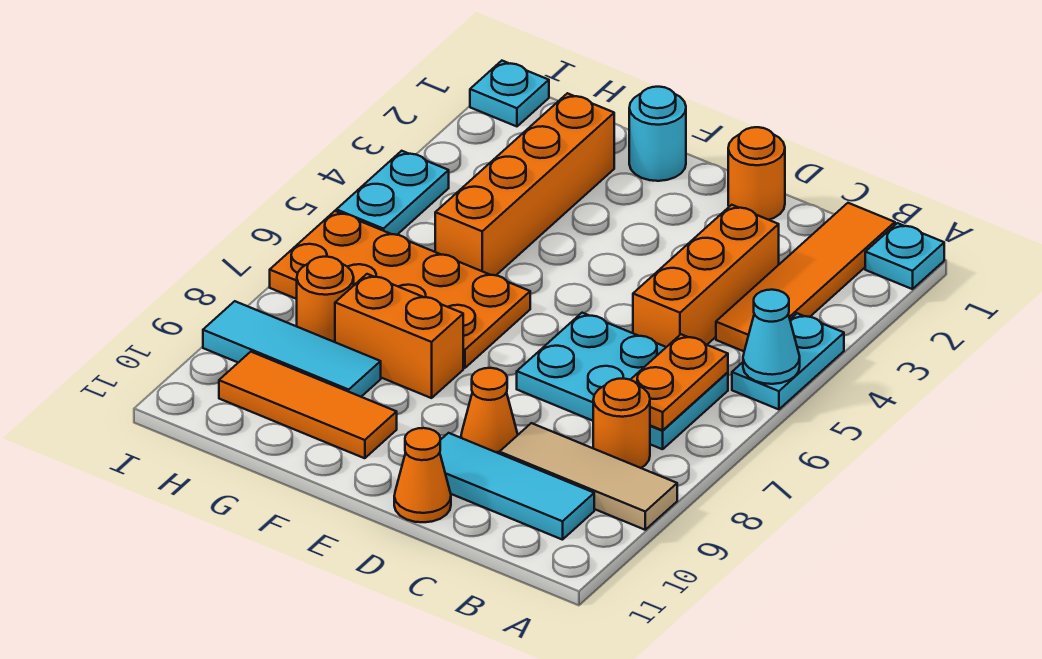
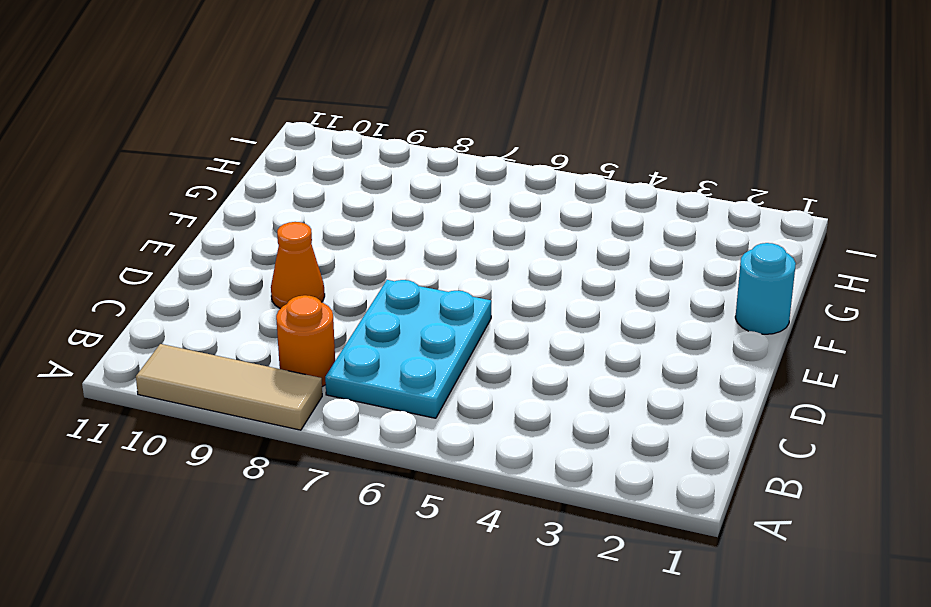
tan tile A8:A10 level 1 -> tan tile A9:C9 level 1
none -> cyan plate A1 level 1
none -> cyan plate A4:A5 level 1
none -> orange tile B1:B4 level 1

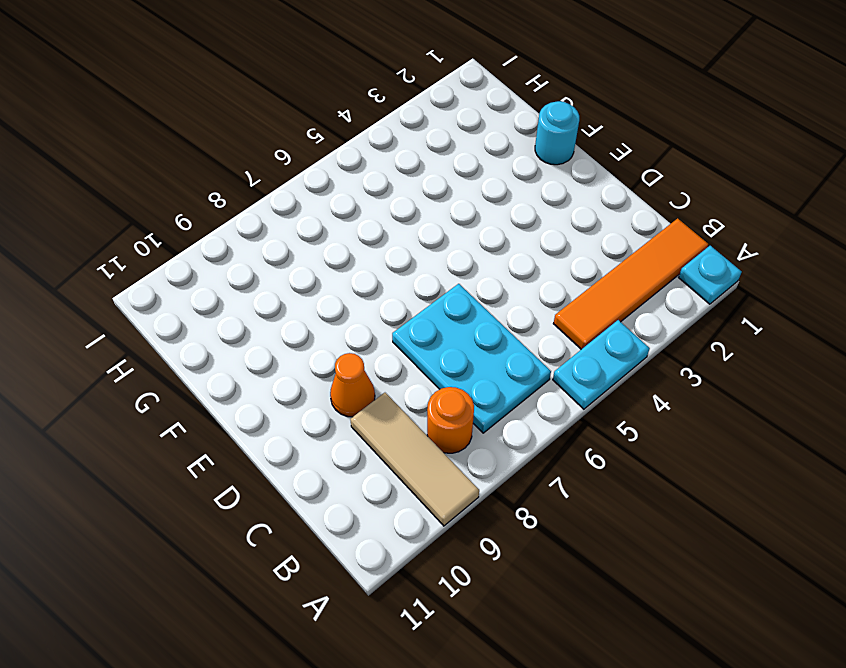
none -> cyan tile B10:D10 level 1
none -> orange brick C3:C5 level 1
none -> orange round brick D1 level 1

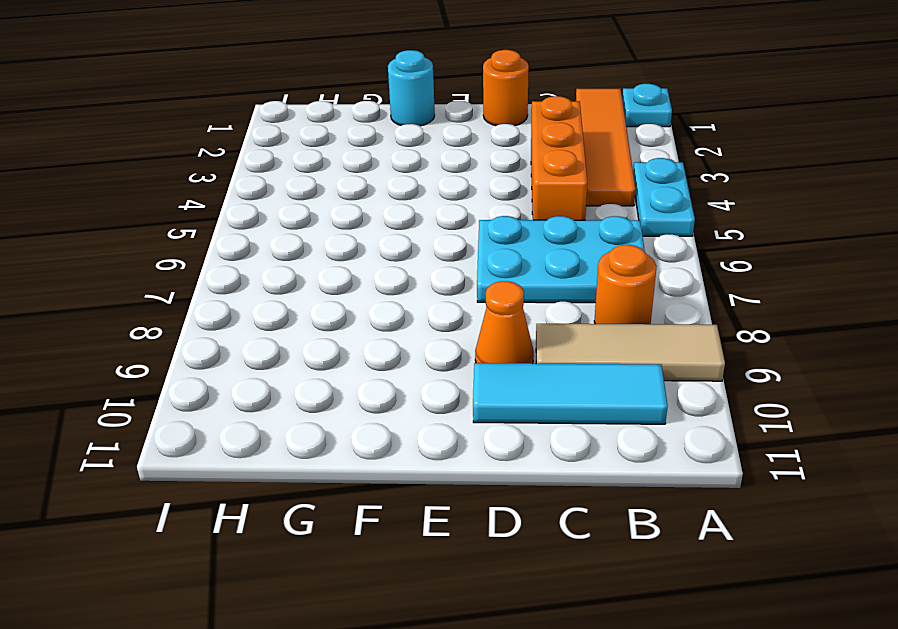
none -> orange cone D11 level 1
none -> orange plate F6:I7 level 1
none -> orange brick F8:G8 level 1

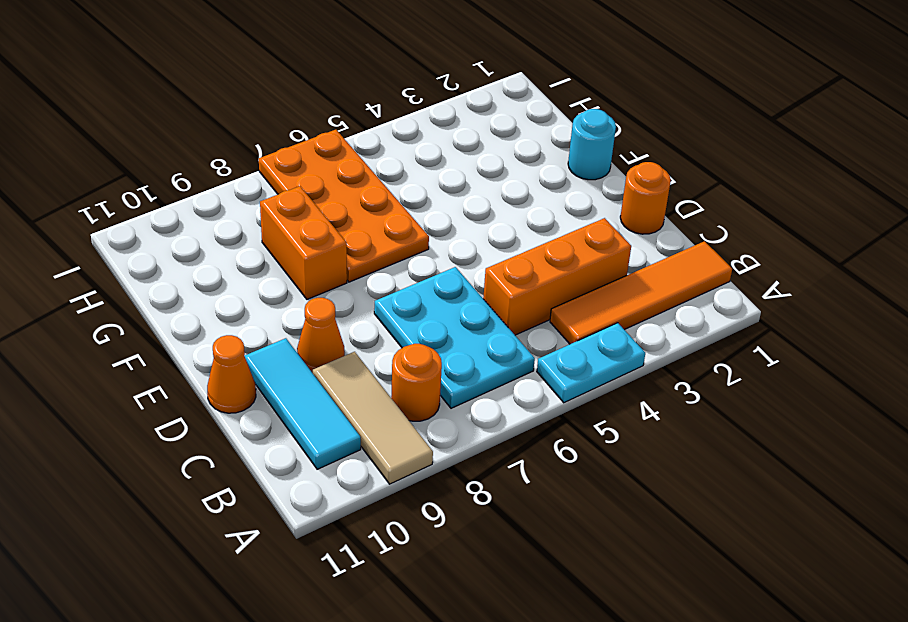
none -> cyan plate A1 level 1
none -> orange tile F10:H10 level 1
none -> orange brick G2:G5 level 1

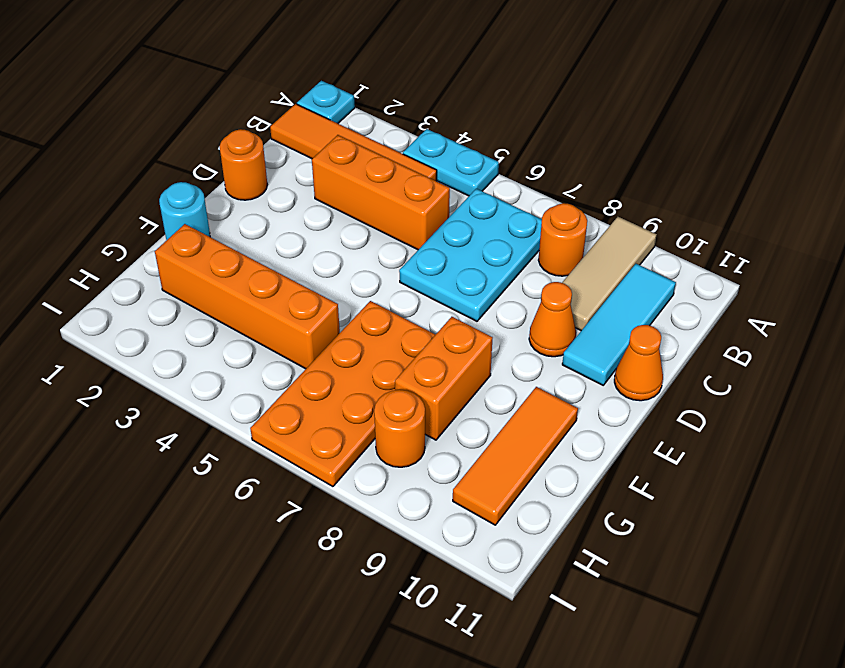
none -> cyan tile G9:I9 level 1
none -> cyan plate I1 level 1
none -> cyan plate I4:I5 level 1

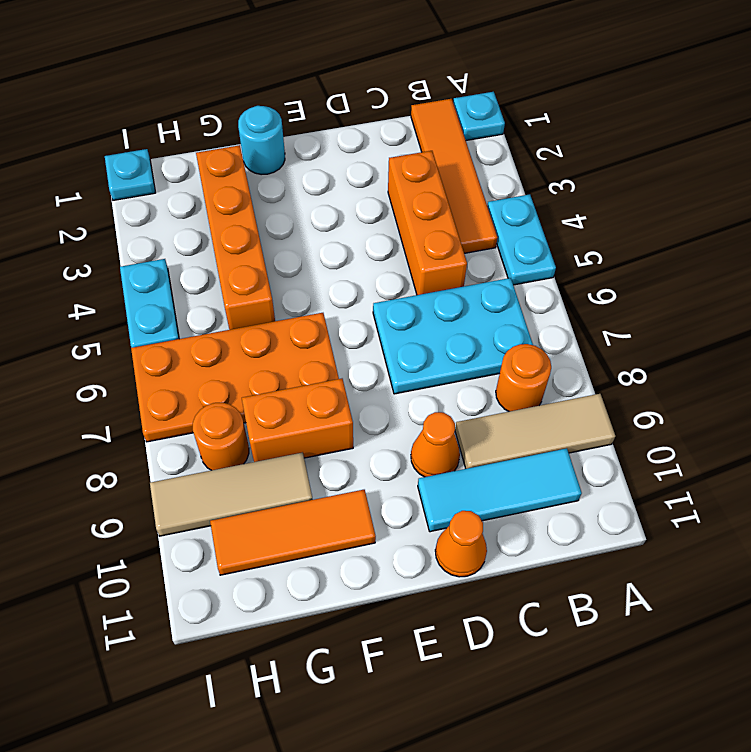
tan tile G9:I9 level 1 -> cyan tile G9:I9 level 1
none -> orange round brick D1 level 1
none -> cyan cone A5 level 2
none -> orange plate B6:B7 level 2

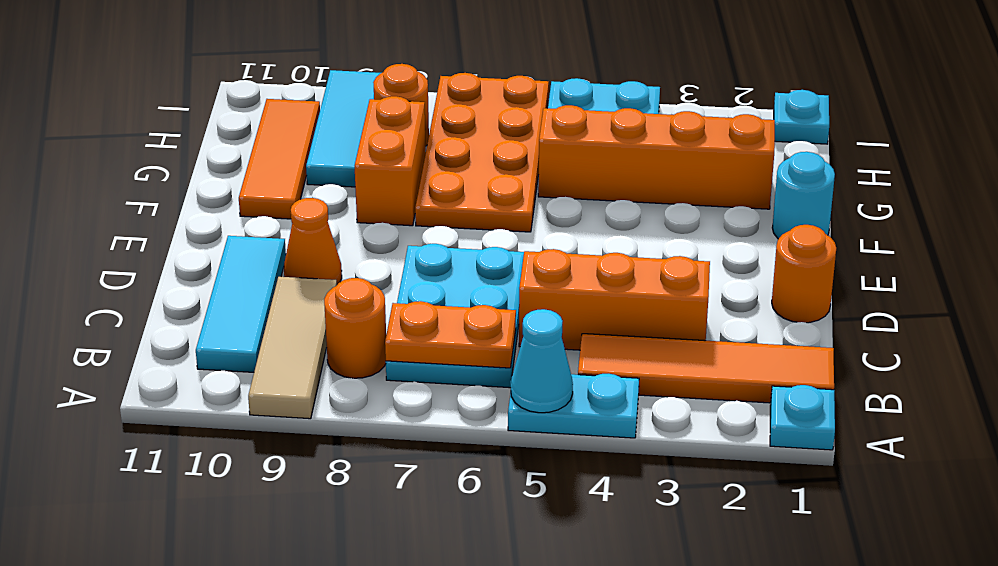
none -> orange cone D11 level 1

